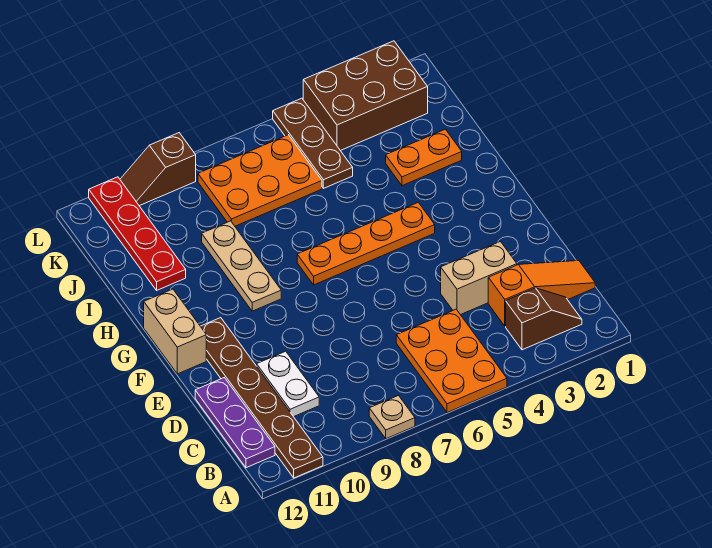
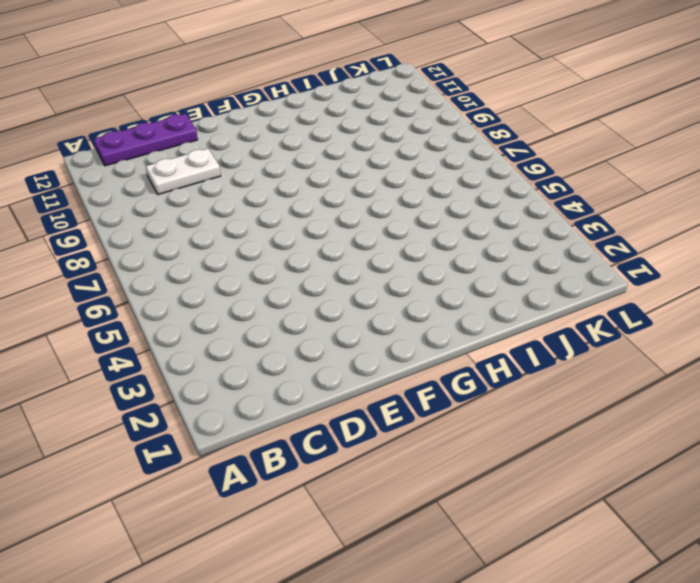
none -> orange plate A5:C6 level 1
none -> tan plate A8 level 1
none -> brown plate A11:F11 level 1

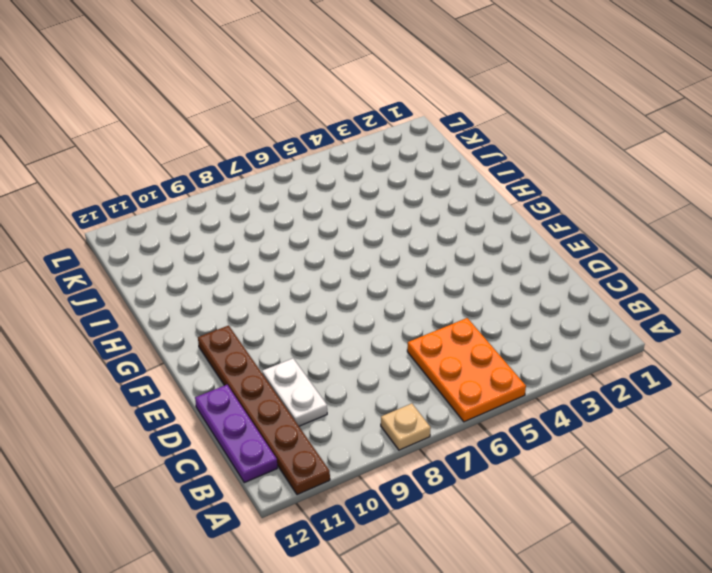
none -> brown slope B2:B3 level 1 top 3
none -> orange slope C1:C3 level 1 top 3
none -> tan brick D3:D4 level 1

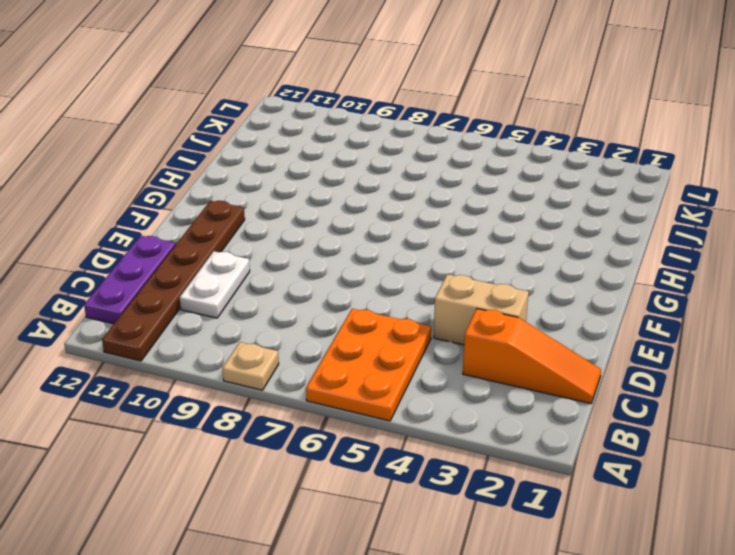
none -> brown slope B2:B3 level 1 top 3
none -> tan brick F12:G12 level 1
none -> orange plate G4:G7 level 1

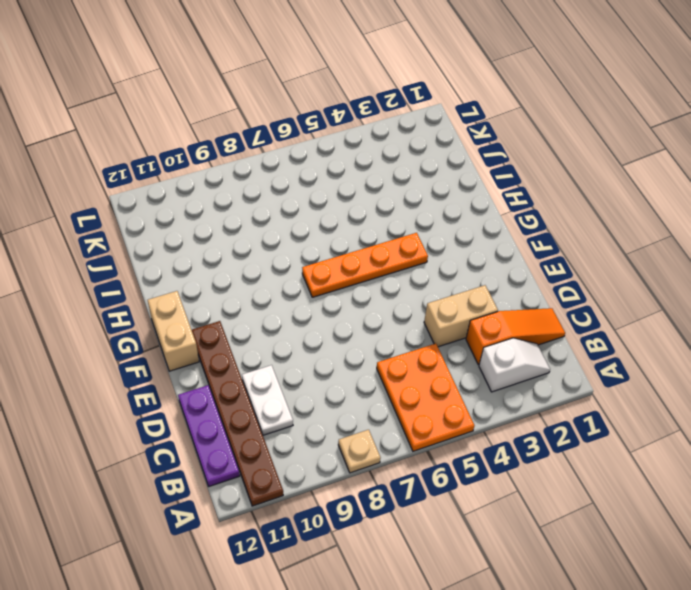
white slope B2:B3 level 1 top 3 -> brown slope B2:B3 level 1 top 3
none -> tan plate G9:I9 level 1
none -> orange plate I2:I3 level 1
none -> red plate I11:L11 level 1

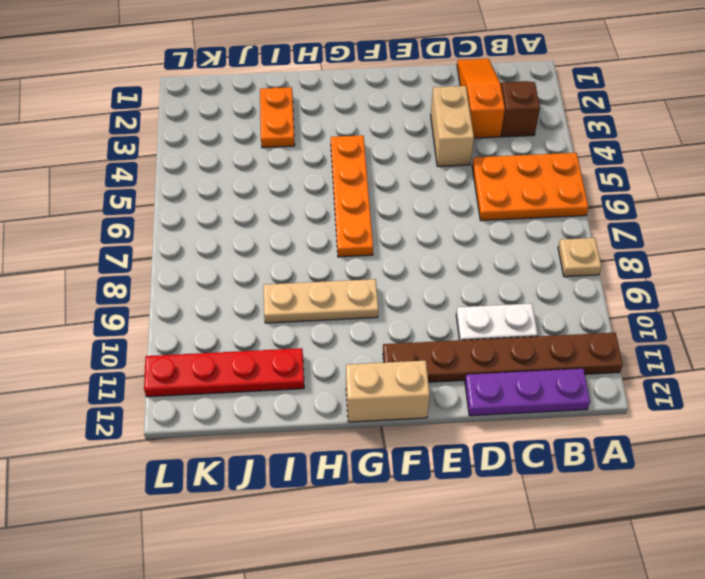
none -> brown plate J5:L5 level 1
none -> orange plate J6:K8 level 1
none -> brown brick K2:L4 level 1

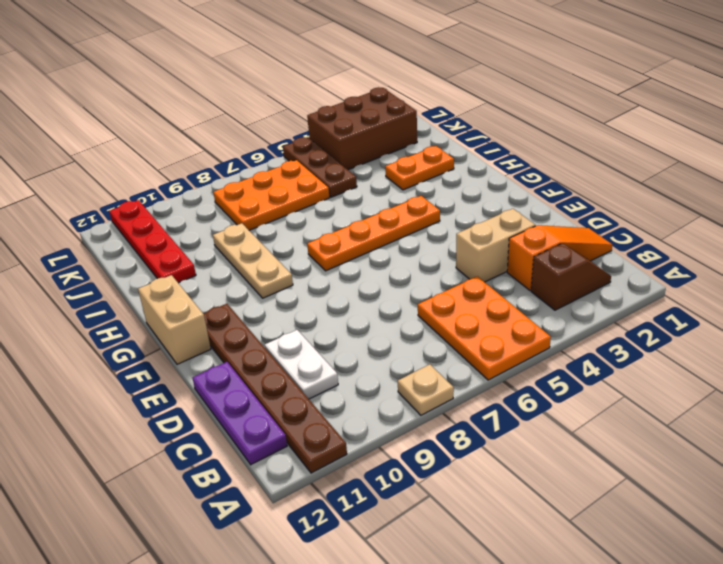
none -> brown slope L9:L10 level 1 top 9

